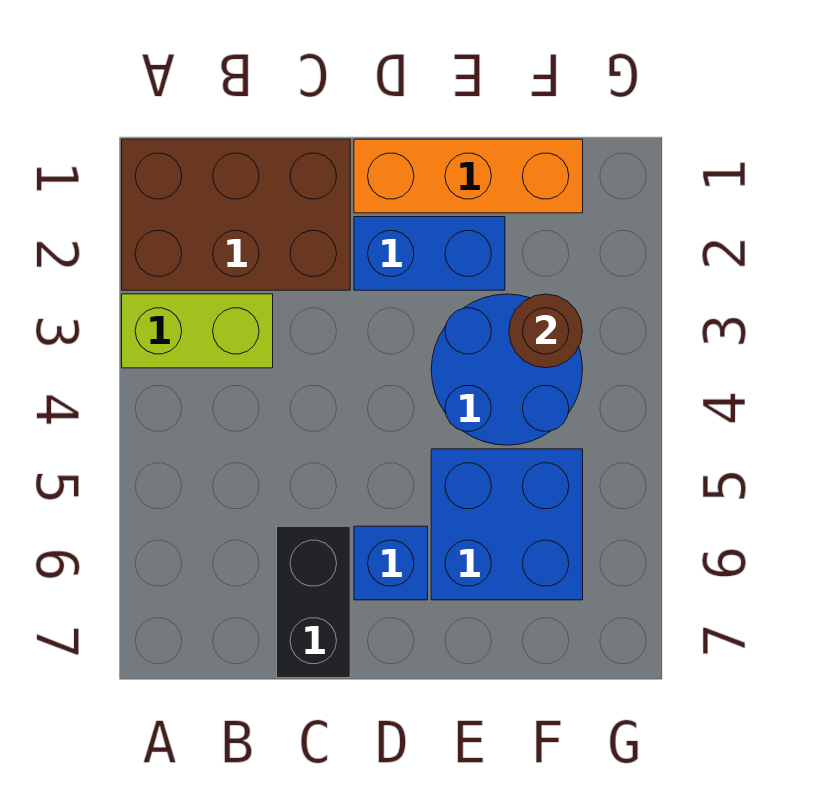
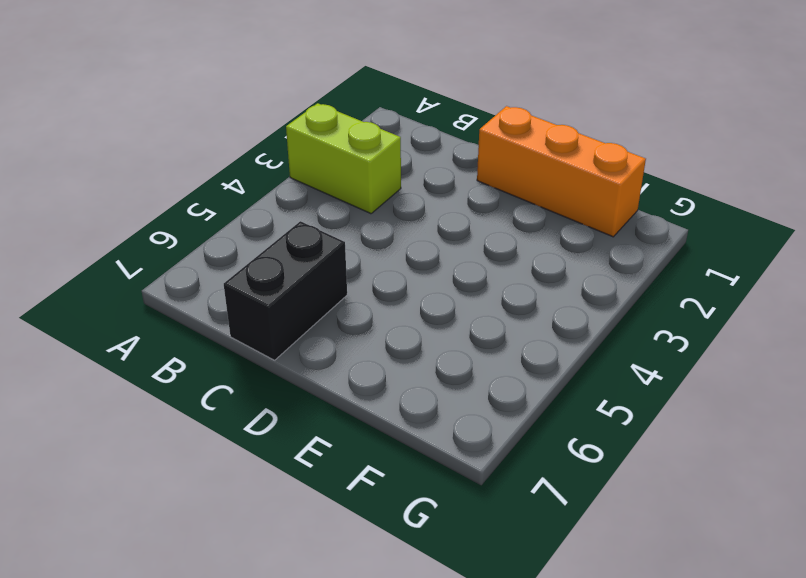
none -> brown brick A1:C2 level 1
none -> blue brick D2:E2 level 1

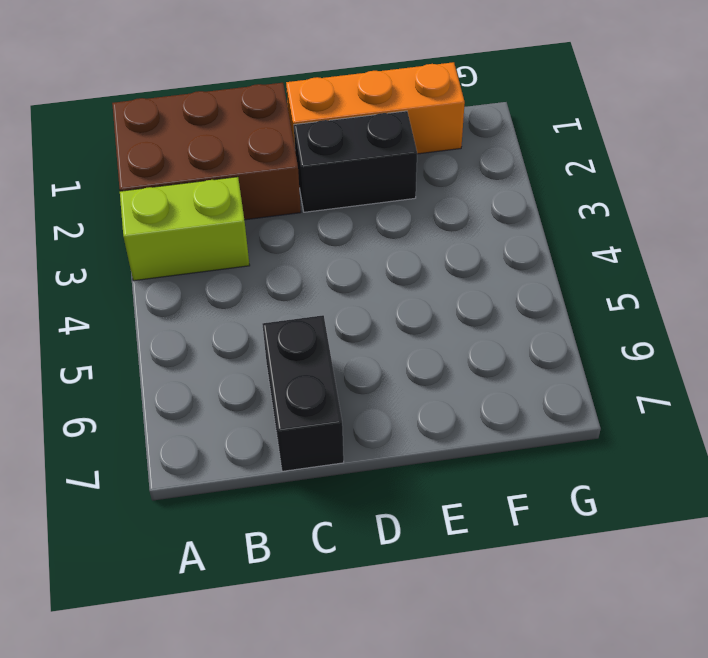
black brick D2:E2 level 1 -> blue brick D2:E2 level 1
none -> blue brick D6 level 1
none -> blue round brick E3:F4 level 1

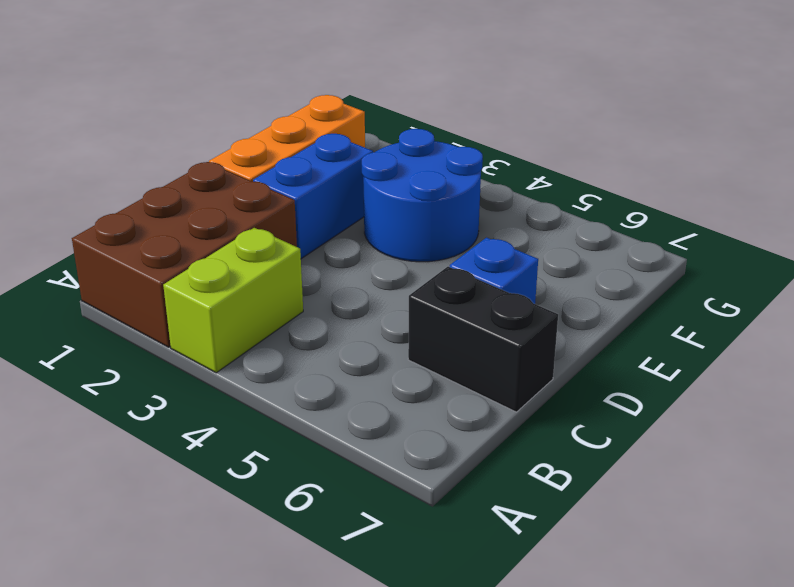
none -> blue brick E5:F6 level 1
none -> brown round brick F3 level 2

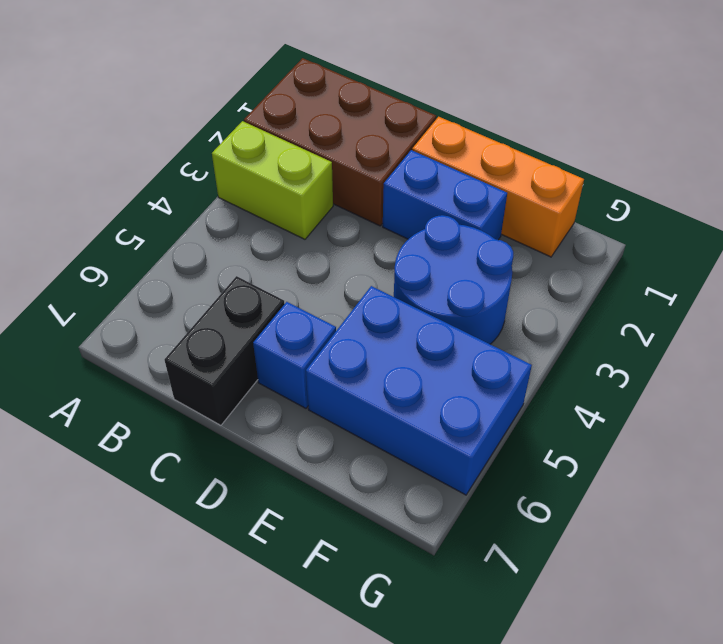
blue brick E5:G6 level 1 -> blue brick E5:F6 level 1
none -> brown round brick F3 level 2

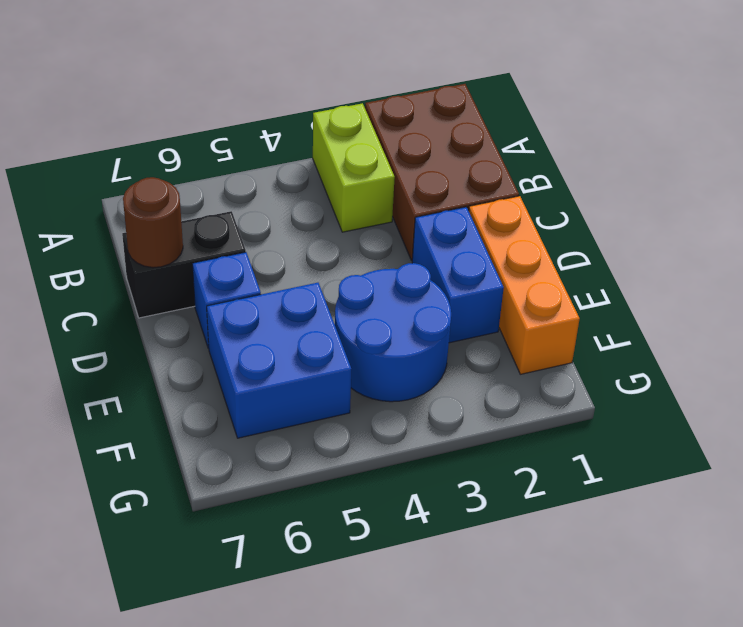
brown round brick C7 level 2 -> brown round brick F3 level 2

